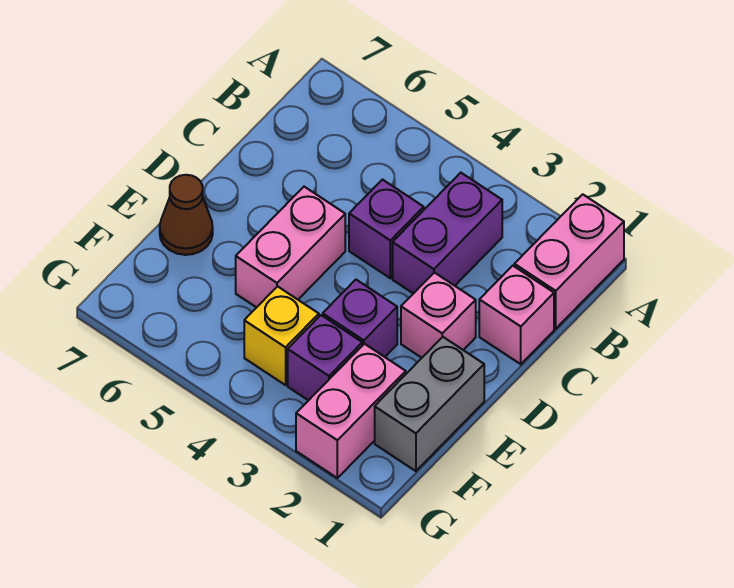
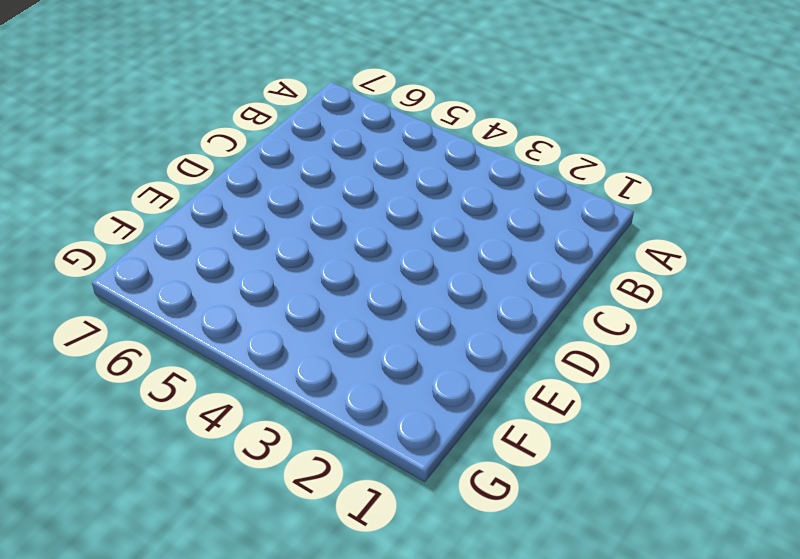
none -> pink brick A1:B1 level 1
none -> purple brick B3:C3 level 1
none -> pink brick C1 level 1

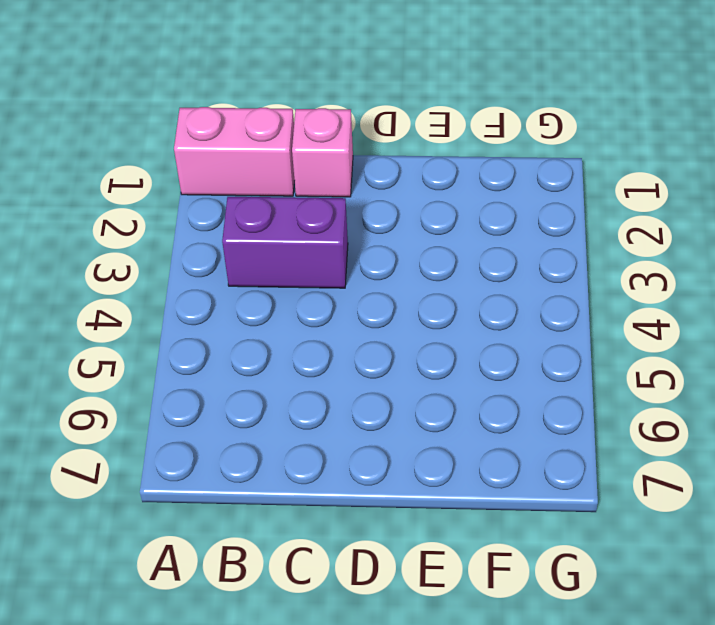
none -> purple brick C4 level 1
none -> pink brick D2 level 1
none -> pink brick D5:E5 level 1

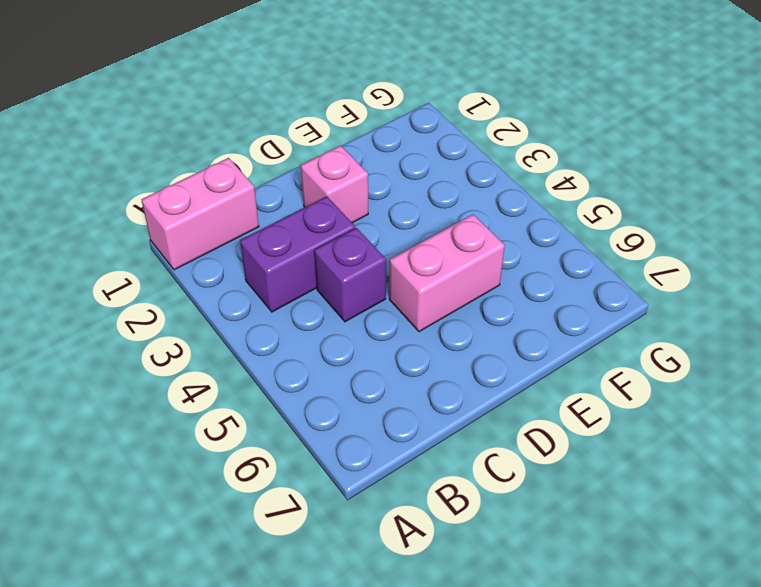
none -> pink brick C1 level 1
none -> grey brick E1:F1 level 1
none -> purple brick E3 level 1

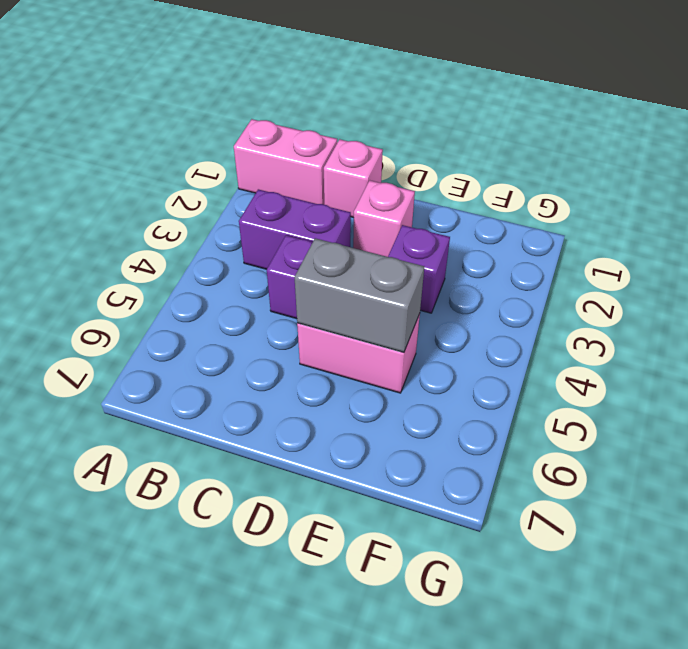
grey brick D5:E5 level 2 -> grey brick E1:F1 level 1
none -> brown cone E7 level 1
none -> pink brick F2:G2 level 1
none -> purple brick F3 level 1

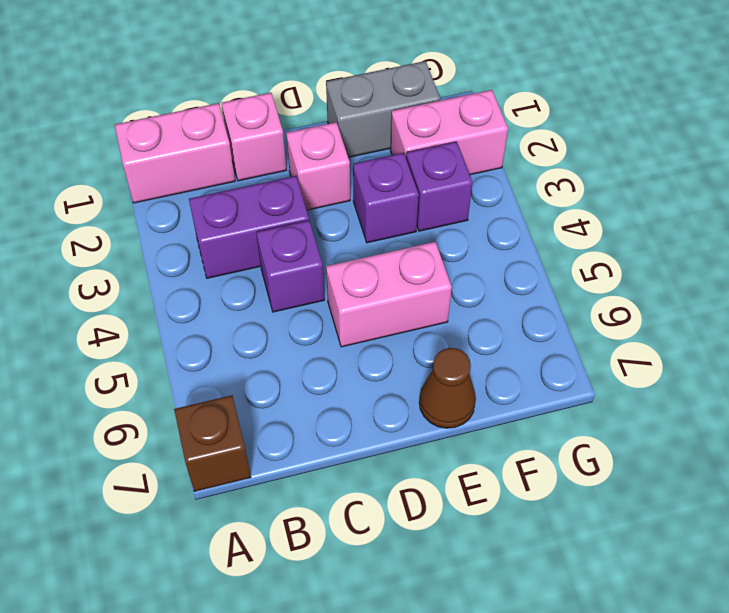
brown brick A7 level 1 -> none
none -> yellow brick F4 level 1

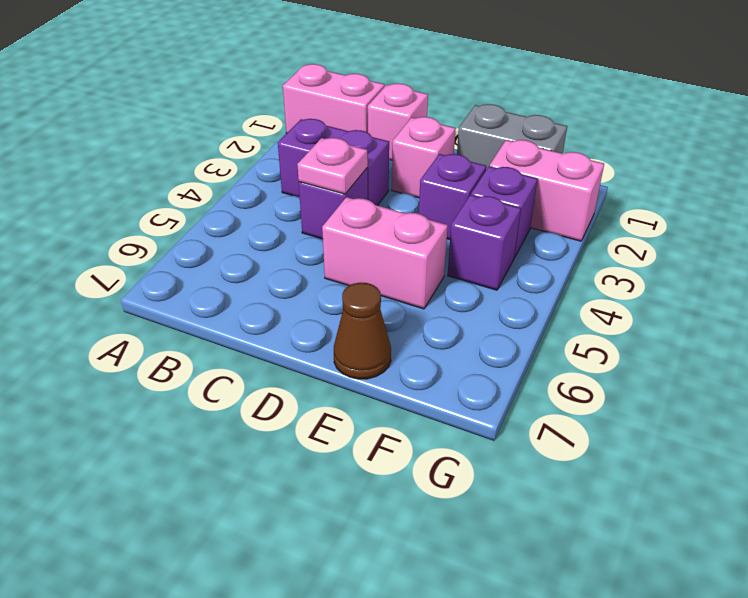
pink plate C4 level 2 -> none
purple brick F4 level 1 -> yellow brick F4 level 1

